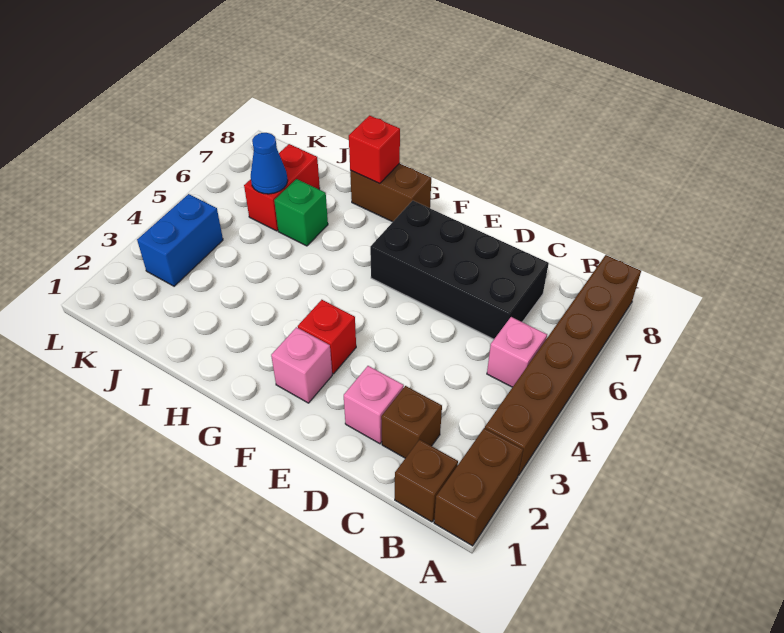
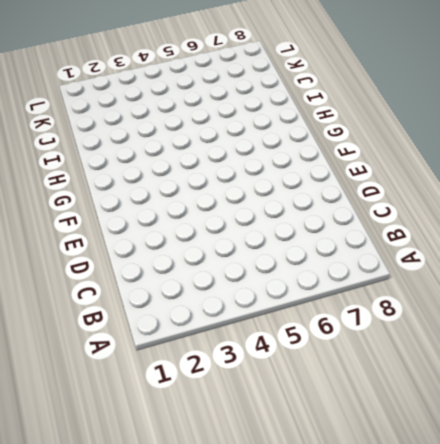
none -> brown brick A1:A2 level 1
none -> brown brick A3:A8 level 1
none -> brown brick B1 level 1

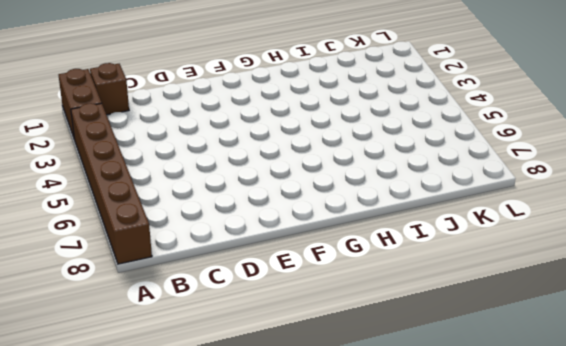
none -> pink brick B5 level 1
none -> brown brick C2 level 1
none -> black brick C6:F7 level 1

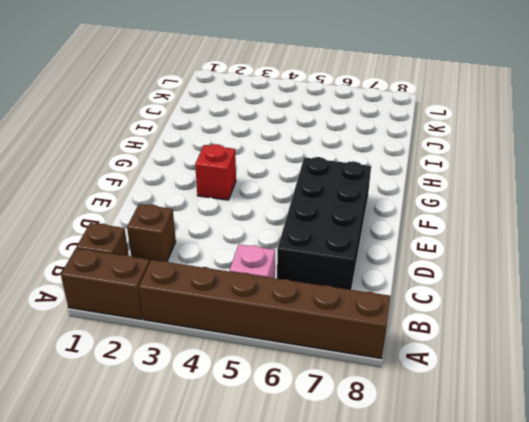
none -> pink brick D2 level 1
none -> pink brick F2 level 1
none -> brown brick G8:H8 level 1

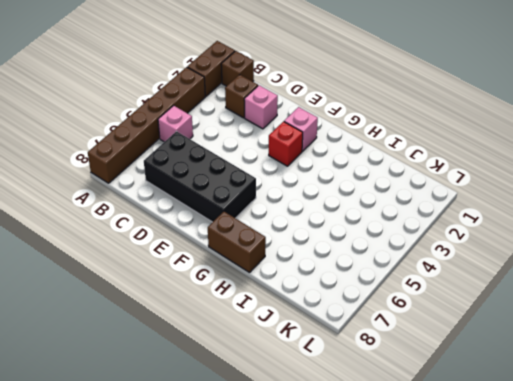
none -> green brick I6 level 1
none -> red brick J6:J7 level 1
none -> blue brick K3:K4 level 1

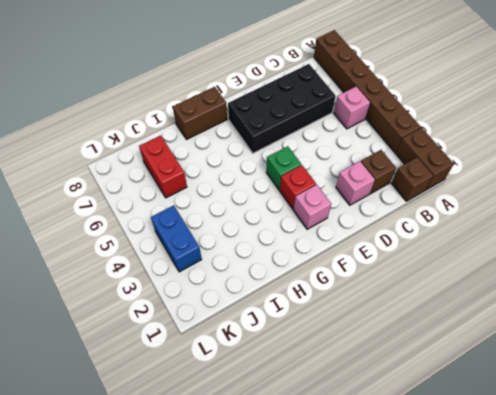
green brick F4 level 1 -> green brick I6 level 1
none -> red brick H8 level 2
none -> blue cone J6 level 2

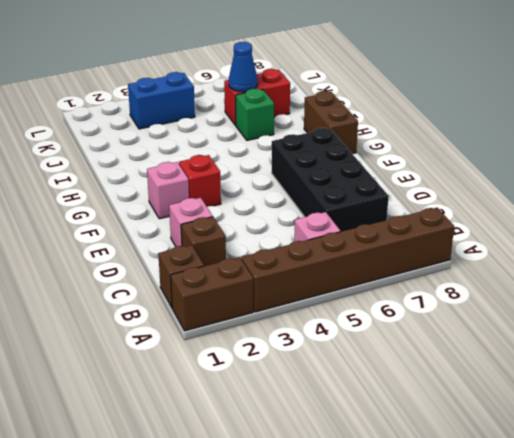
none -> red brick H8 level 2

